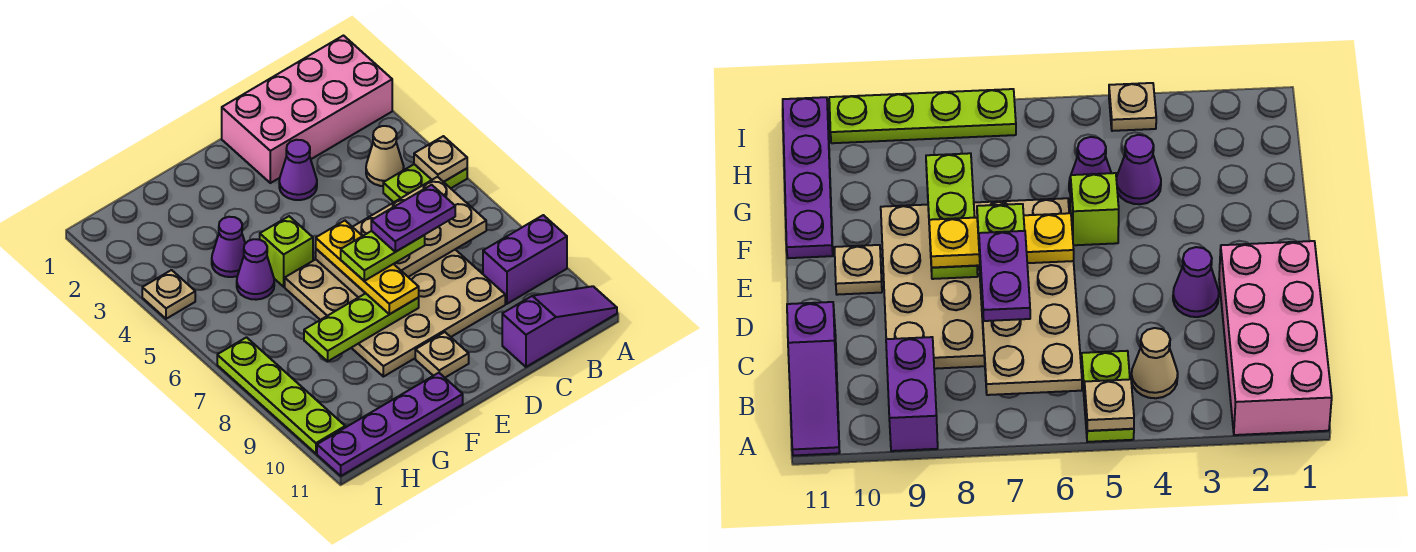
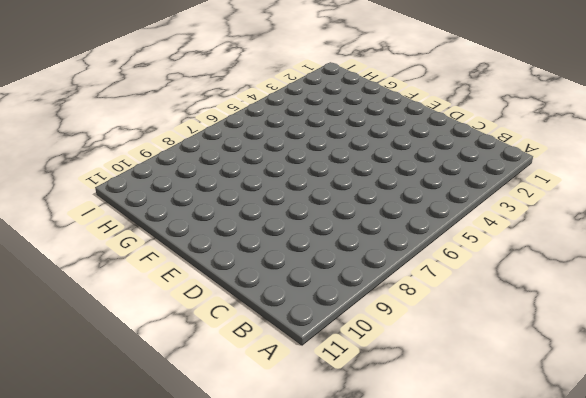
none -> pink brick A1:D2 level 1
none -> lime plate A5:B5 level 1
none -> purple brick A9:B9 level 1

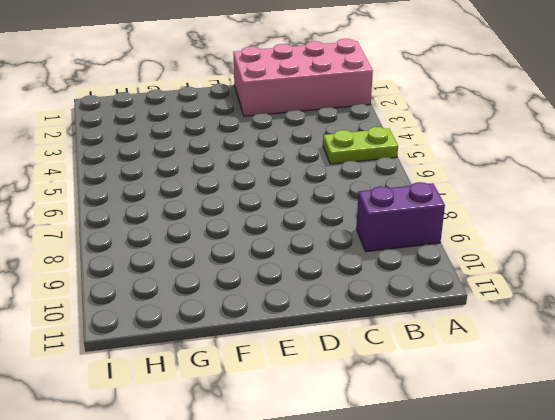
none -> purple slope A11:C11 level 1 top C
none -> tan cone B4 level 1
none -> tan plate C6:F9 level 1

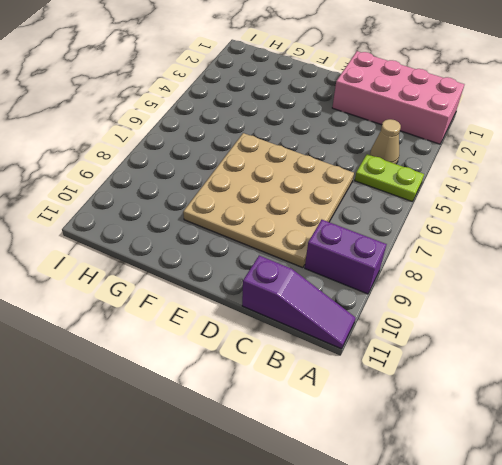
none -> purple cone D3 level 1
none -> tan plate E10 level 1
none -> lime brick F5 level 1

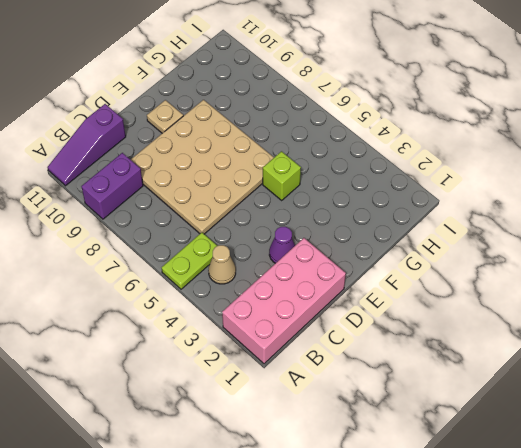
none -> purple plate F11:I11 level 1
none -> purple cone G4 level 1
none -> purple cone G5 level 1

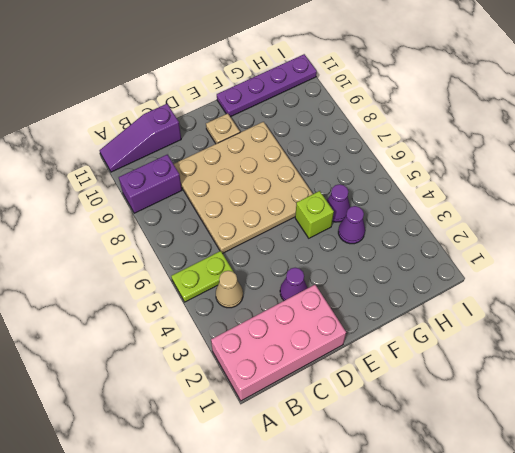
none -> tan plate I4 level 1
none -> lime plate I7:I10 level 1
none -> tan plate A5 level 2

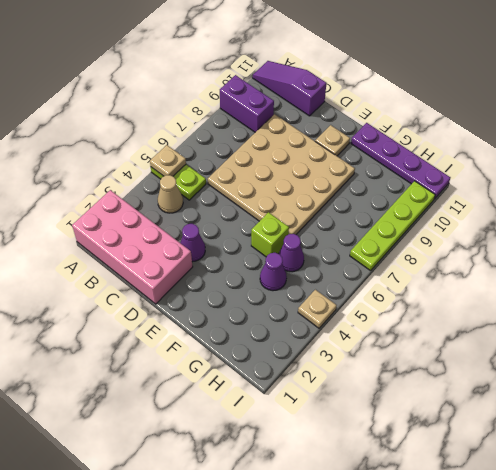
none -> tan plate B6:E7 level 2
none -> lime plate E8:G8 level 2
none -> yellow plate E6:E8 level 3

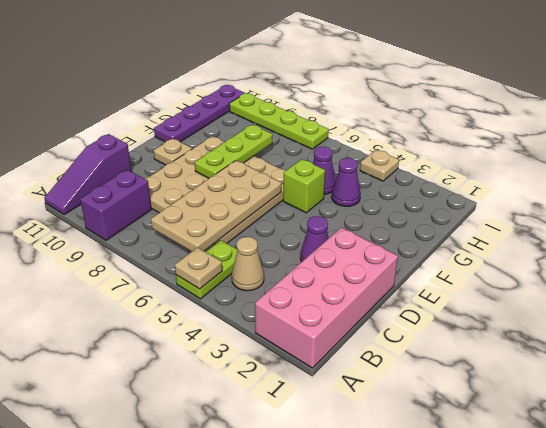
none -> yellow plate E6:E8 level 3
none -> lime plate D7:E7 level 4
none -> purple plate C7:D7 level 5

